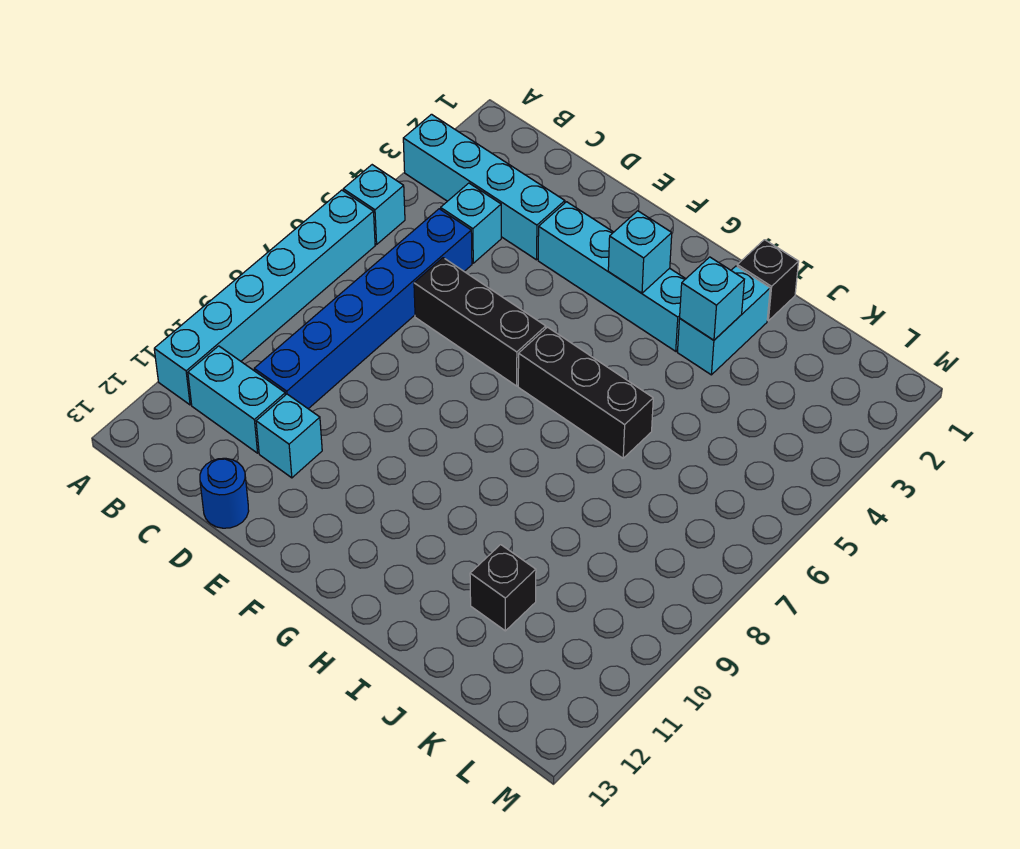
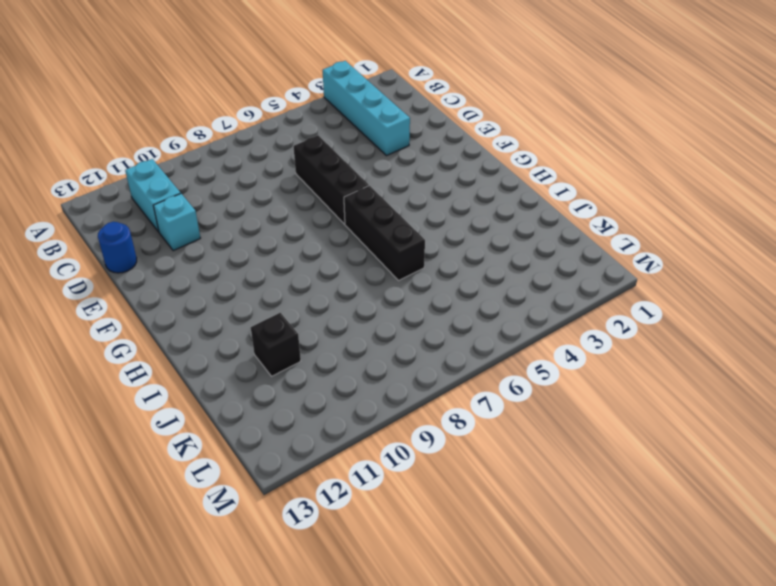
none -> cyan brick A5 level 1
none -> cyan brick A6:A11 level 1
none -> cyan brick C4 level 1

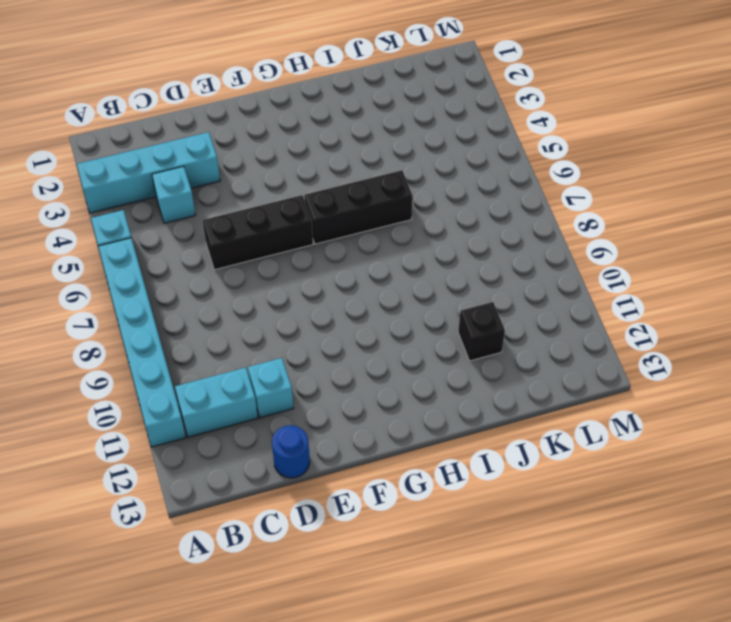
none -> blue brick C5:C10 level 1
none -> cyan brick E3:H3 level 1
none -> black brick I1 level 1

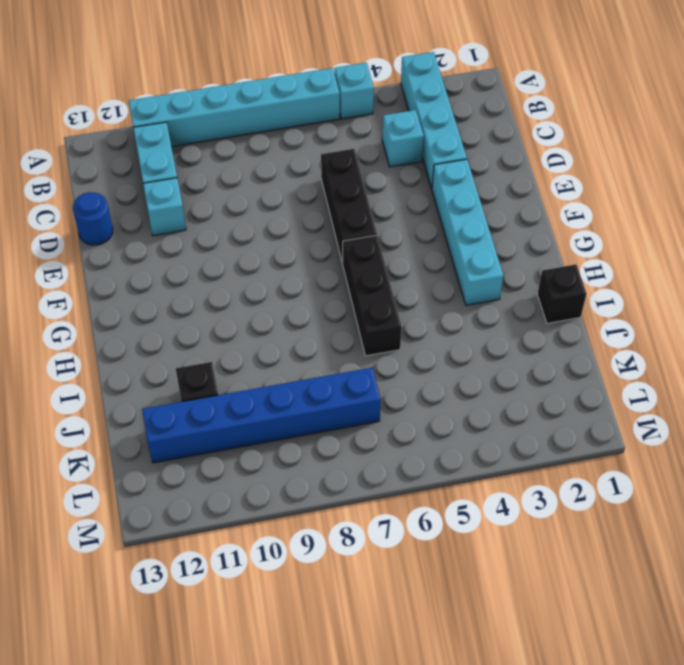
blue brick K7:K12 level 1 -> blue brick C5:C10 level 1
none -> cyan brick I2:I3 level 1
none -> cyan brick G3 level 2
none -> cyan brick I3 level 2

